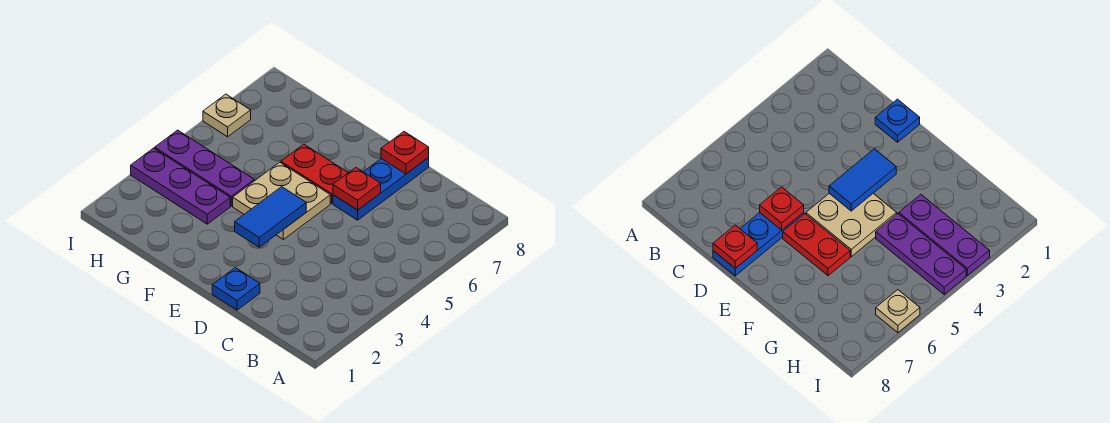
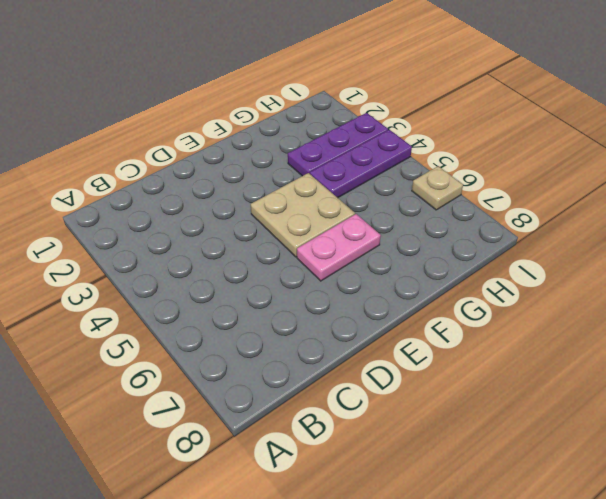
pink plate E6:F6 level 1 -> red plate E6:F6 level 1
none -> blue plate D1 level 1
none -> blue plate D6:D8 level 1

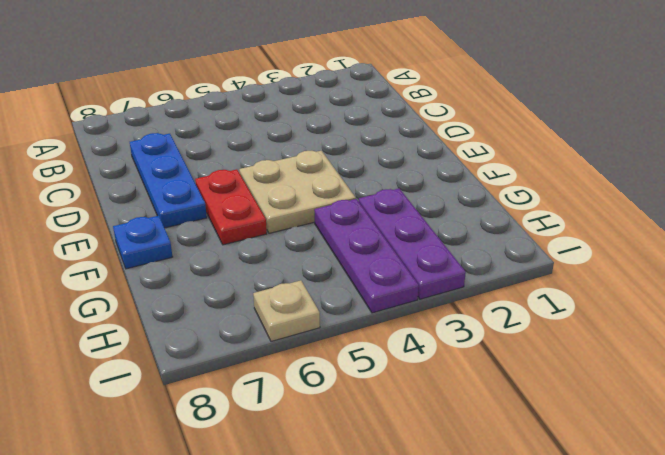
blue plate C7:E7 level 1 -> blue plate D6:D8 level 1
blue plate F8 level 1 -> blue plate D1 level 1
none -> red plate D6 level 2
none -> red plate D8 level 2

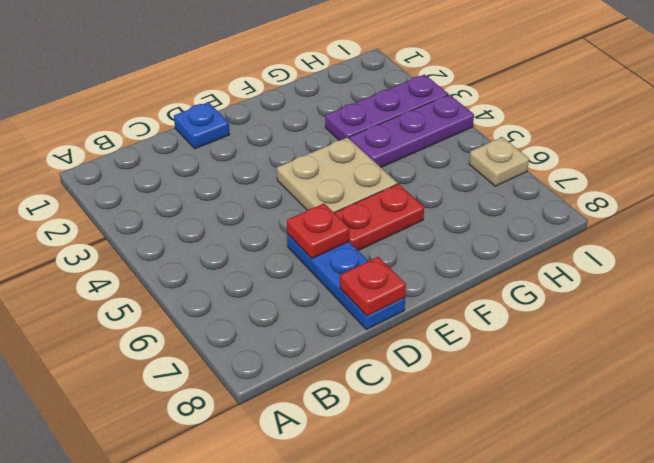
none -> blue tile E3:E4 level 2

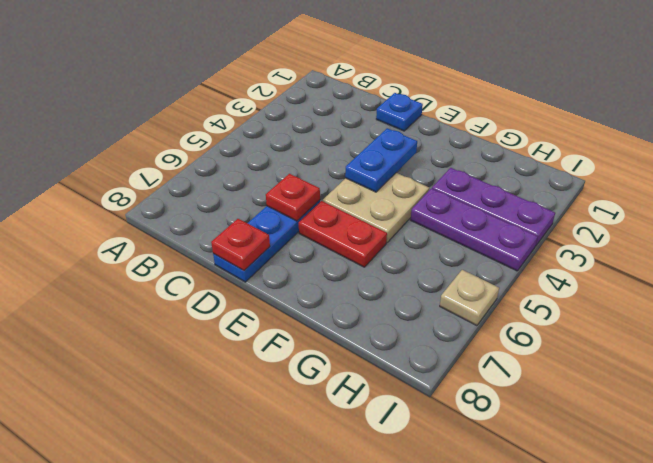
blue plate E3:E4 level 2 -> blue tile E3:E4 level 2

